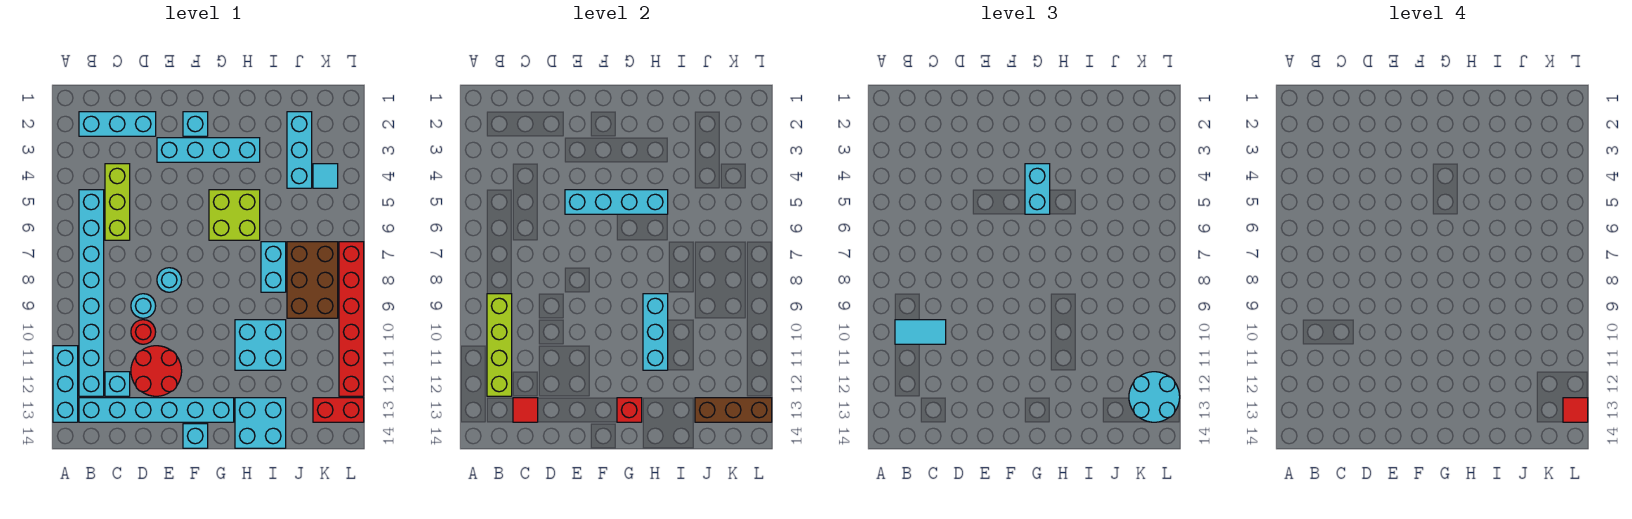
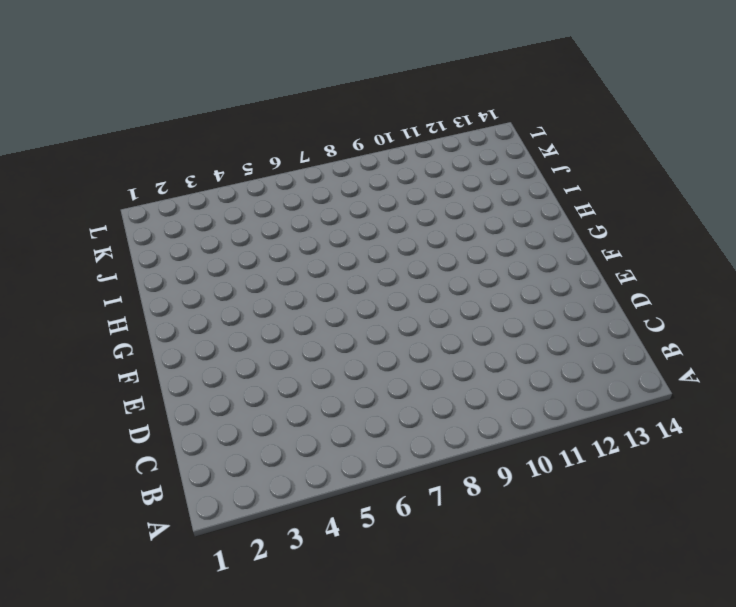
none -> cyan brick A11:A13 level 1
none -> cyan brick B2:D2 level 1
none -> cyan brick B5:B12 level 1
none -> cyan brick B13:G13 level 1

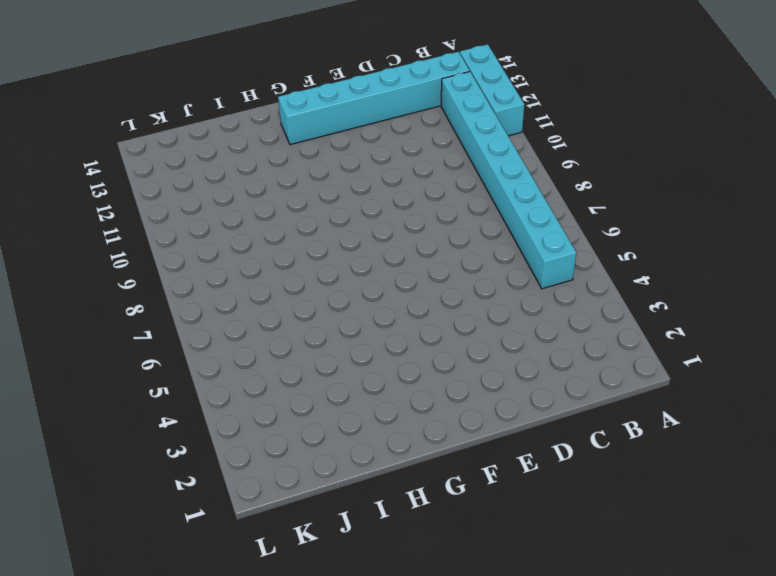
none -> cyan brick B2:D2 level 1
none -> lime brick C4:C6 level 1
none -> cyan brick C12 level 1
none -> cyan round brick D9 level 1

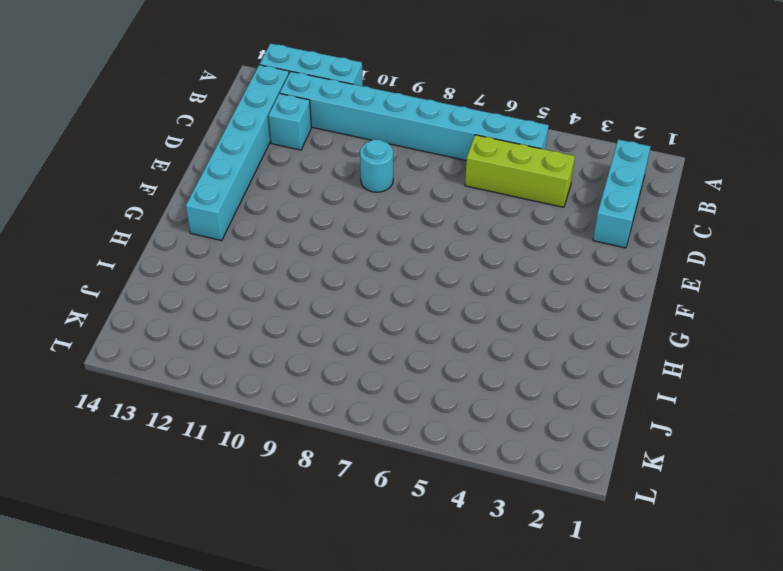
none -> red round brick D10 level 1
none -> red round brick D11:E12 level 1
none -> cyan brick E3:H3 level 1
none -> cyan round brick E8 level 1

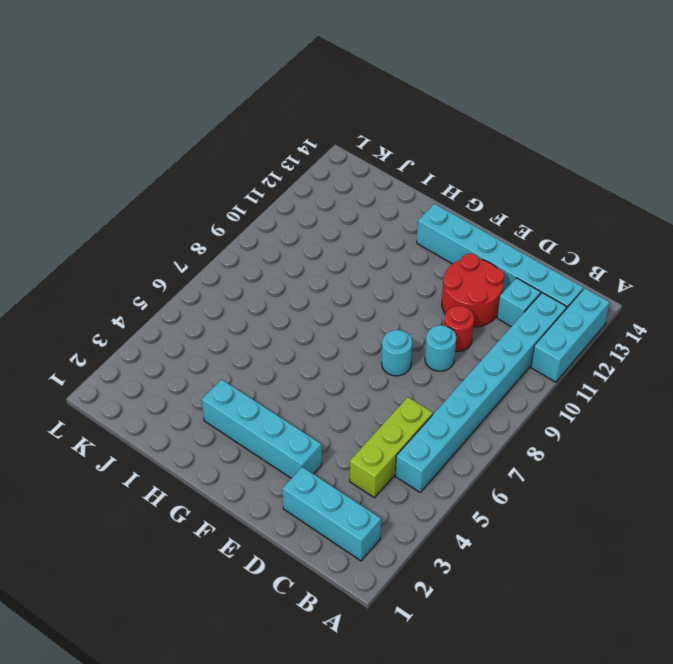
none -> cyan brick F2 level 1
none -> cyan brick F14 level 1
none -> lime brick G5:H6 level 1
none -> cyan brick H10:I11 level 1

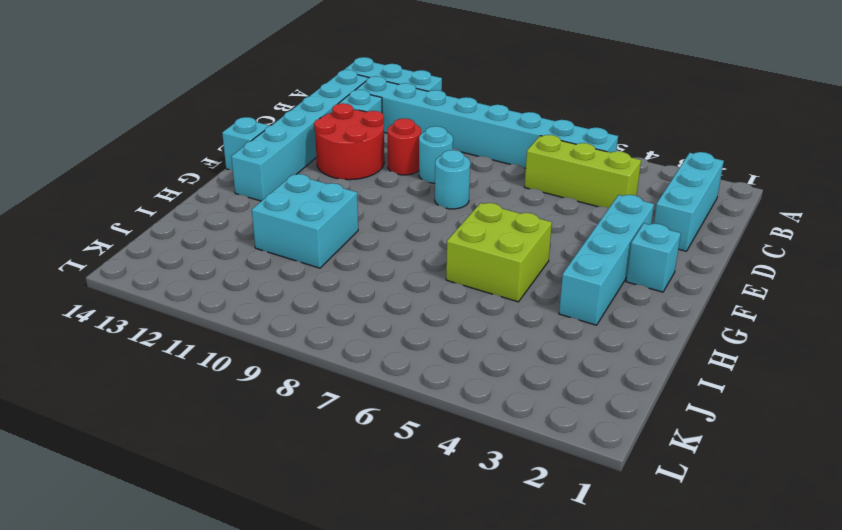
none -> cyan brick H13:I14 level 1
none -> cyan brick I7:I8 level 1
none -> cyan brick J2:J4 level 1
none -> brown brick J7:K9 level 1

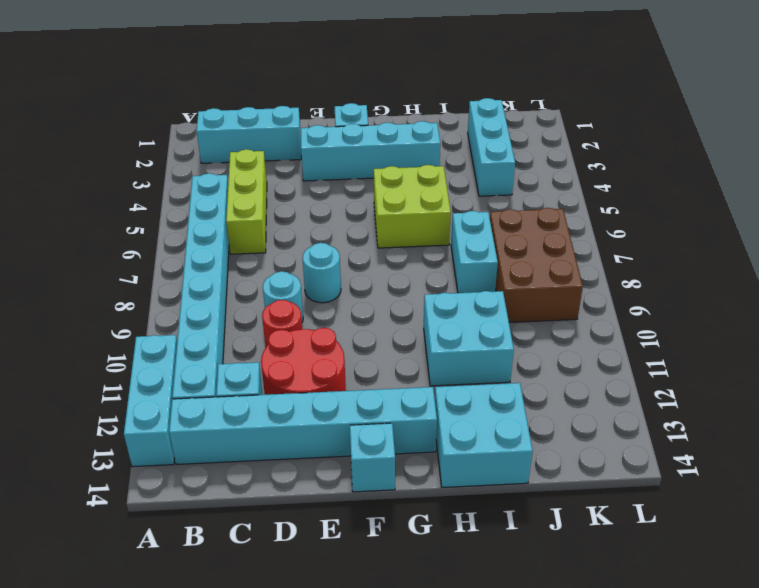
none -> cyan tile K4 level 1
none -> red brick K13:L13 level 1
none -> red brick L7:L12 level 1
none -> lime brick B9:B12 level 2

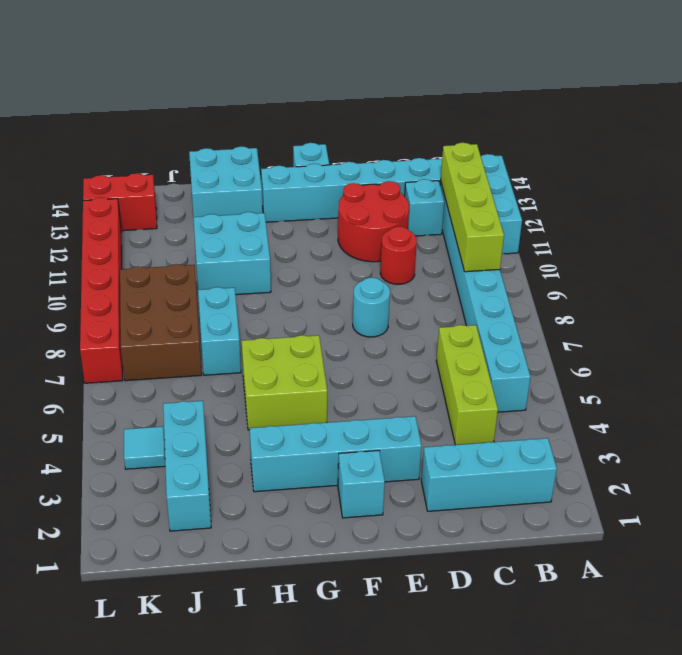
none -> cyan round brick D9 level 1
none -> red tile C13 level 2
none -> cyan brick E5:H5 level 2
none -> red brick G13 level 2

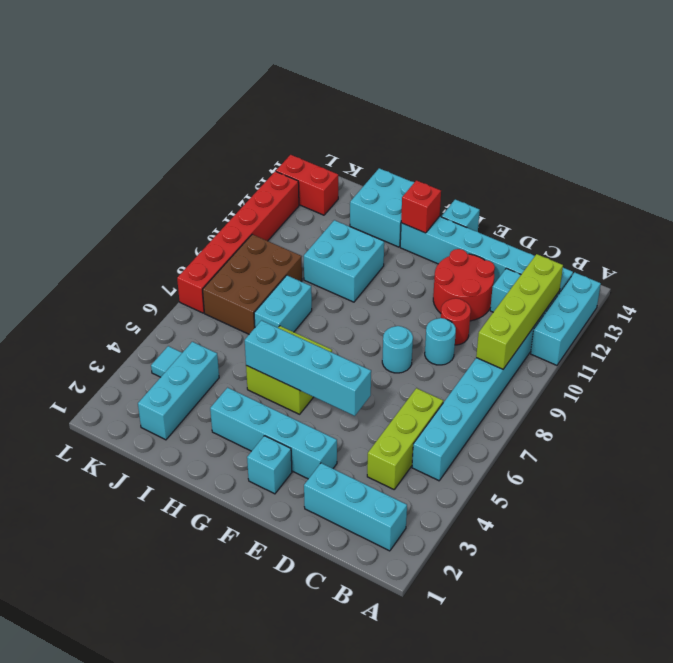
none -> red tile C13 level 2
none -> cyan brick H9:H11 level 2
none -> brown brick J13:L13 level 2
none -> cyan tile B10:C10 level 3

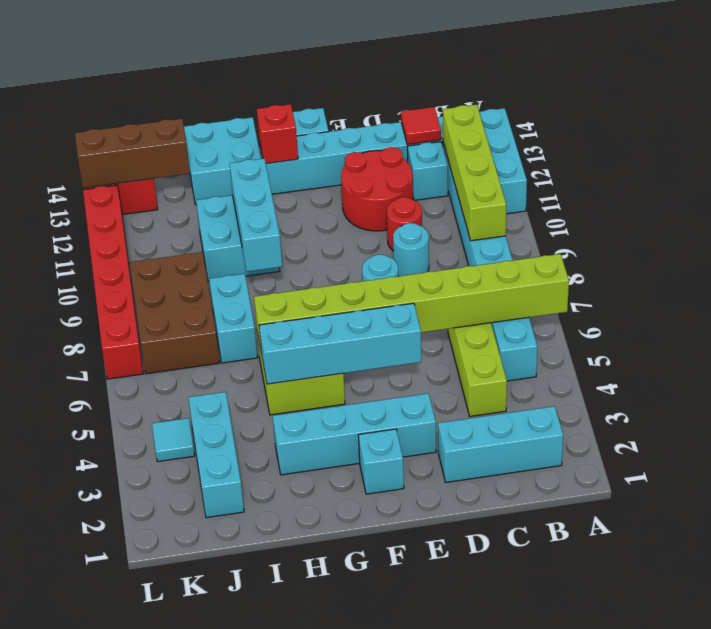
lime brick A6:H6 level 2 -> none
none -> cyan tile B10:C10 level 3
none -> cyan brick G4:G5 level 3
none -> cyan round brick K12:L13 level 3
none -> red tile L13 level 4

